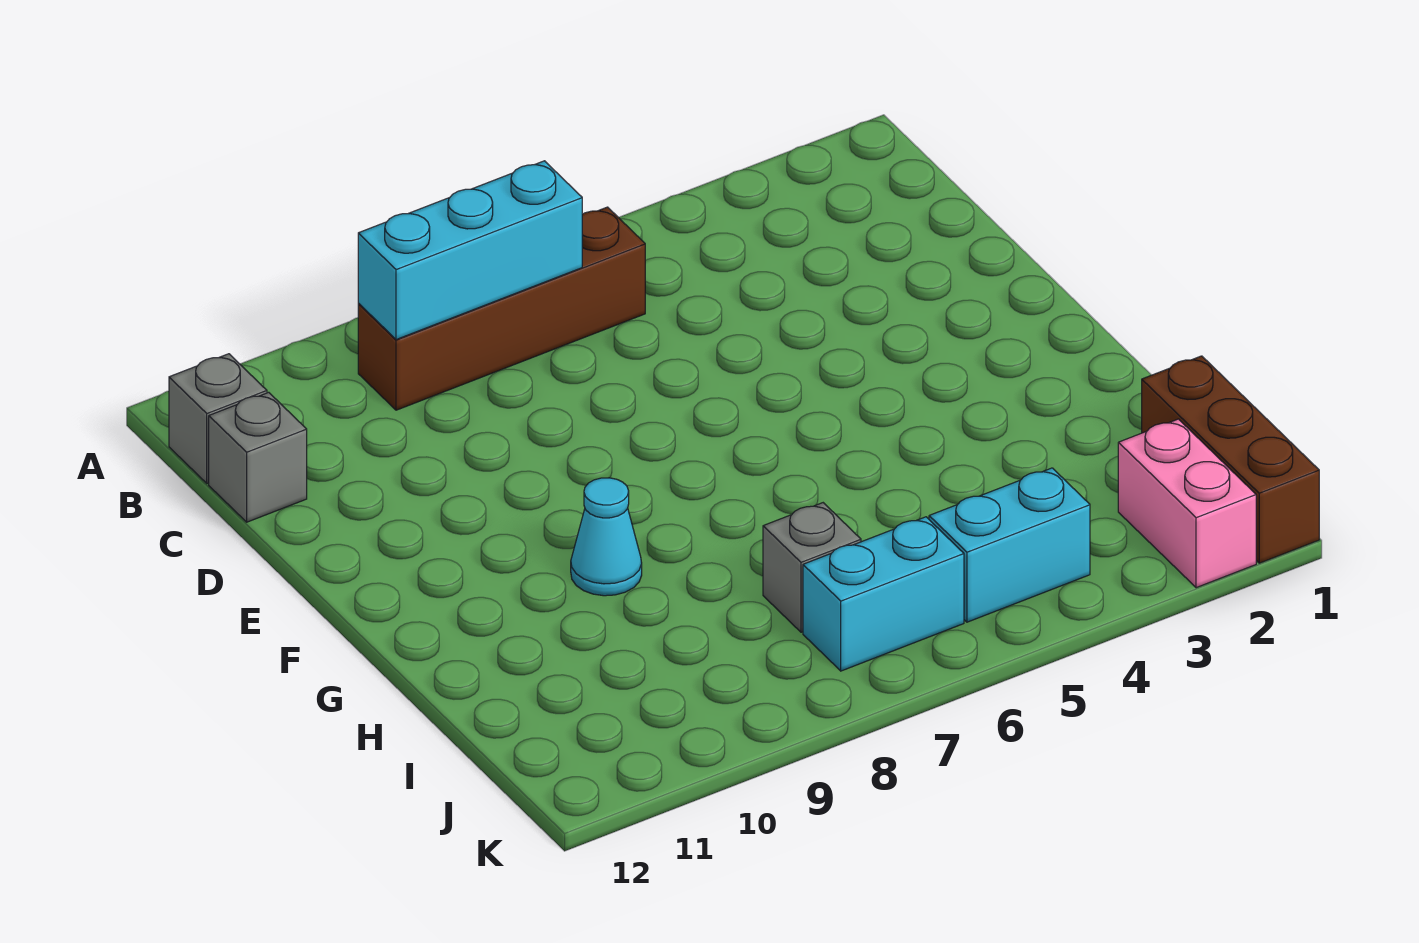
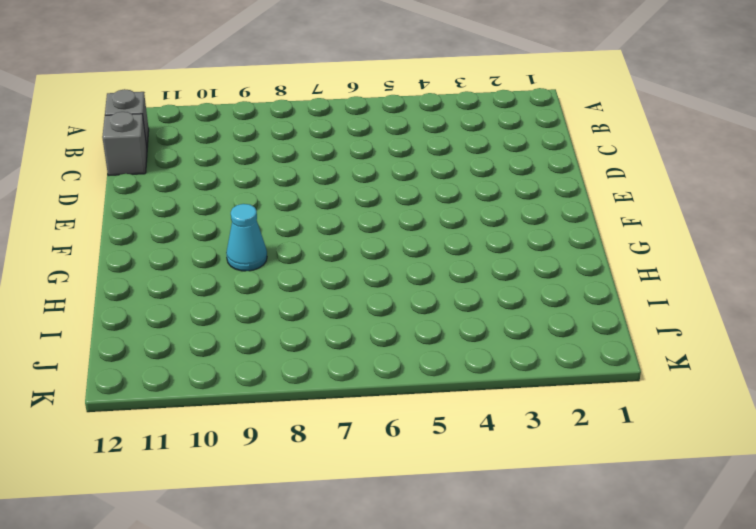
none -> brown brick B6:B9 level 1
none -> brown brick I1:K1 level 1

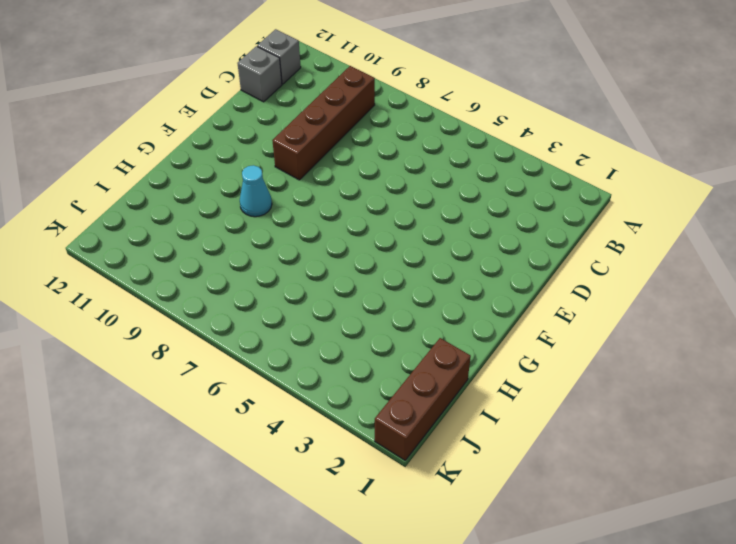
brown brick B9:E9 level 1 -> brown brick B6:B9 level 1
none -> grey brick I7 level 1
none -> pink brick J2:K2 level 1

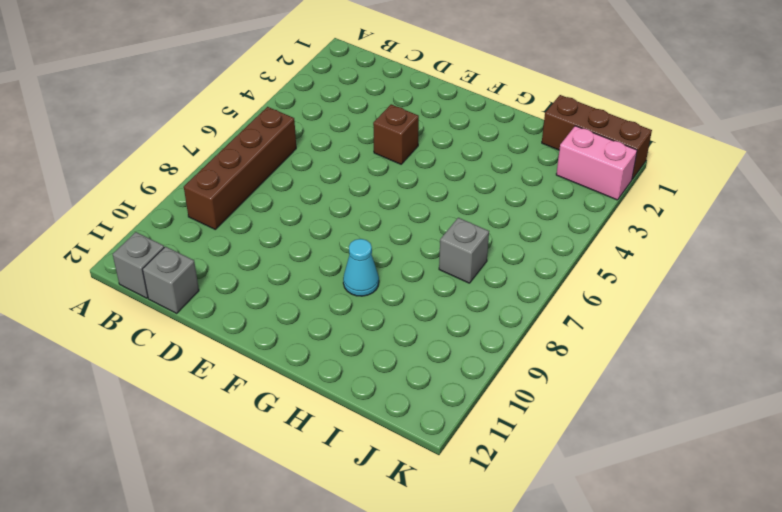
brown brick E4 level 1 -> none
none -> cyan brick J4:J5 level 1
none -> cyan brick J6:J7 level 1

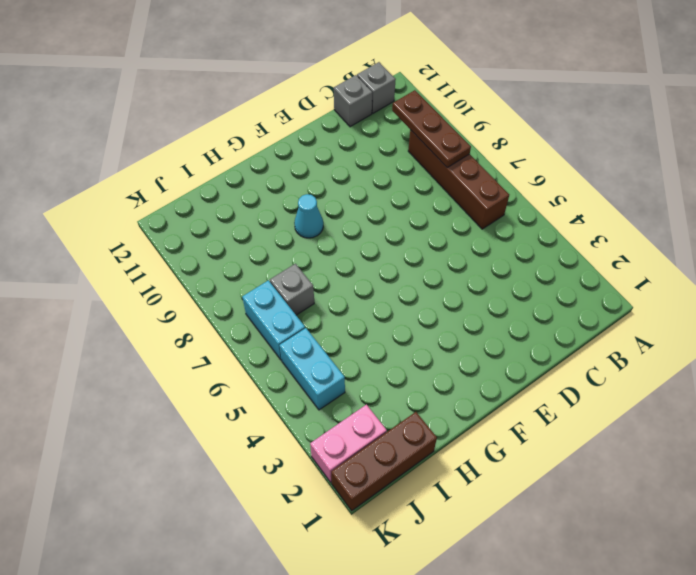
brown plate B8:B10 level 2 -> cyan brick B7:B9 level 2

